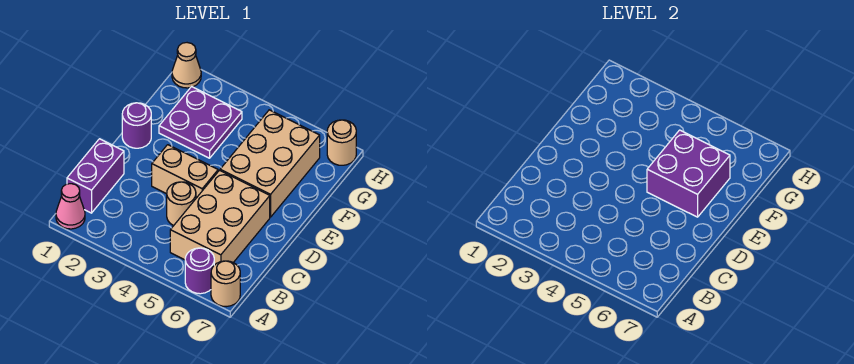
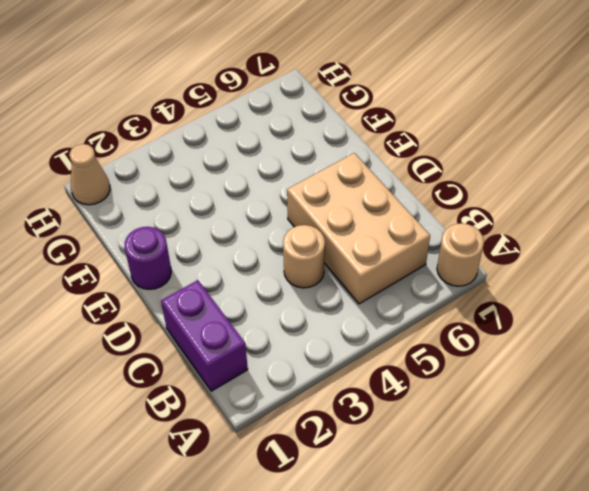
none -> pink cone A1 level 1
none -> purple round brick A6 level 1
none -> tan brick D3:D4 level 1

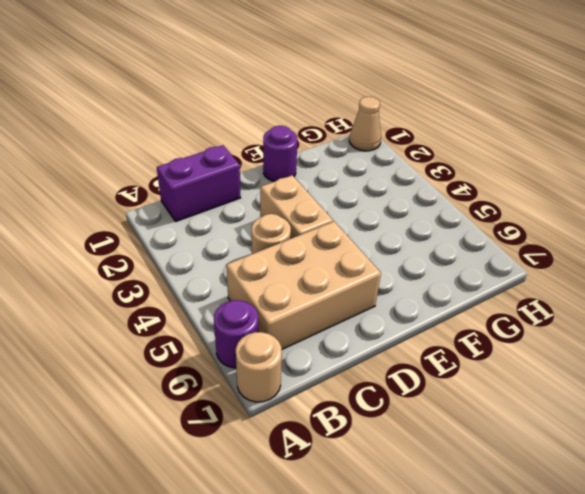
none -> pink cone A1 level 1
none -> tan brick E5:G6 level 1
none -> purple plate F2:G3 level 1

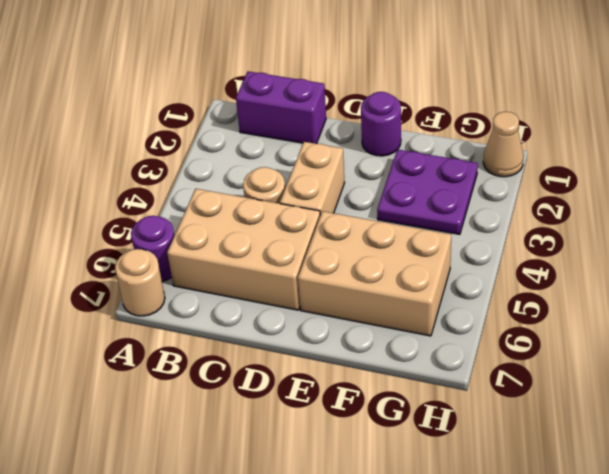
none -> pink cone A1 level 1
none -> tan round brick H7 level 1
none -> purple brick E5:F6 level 2

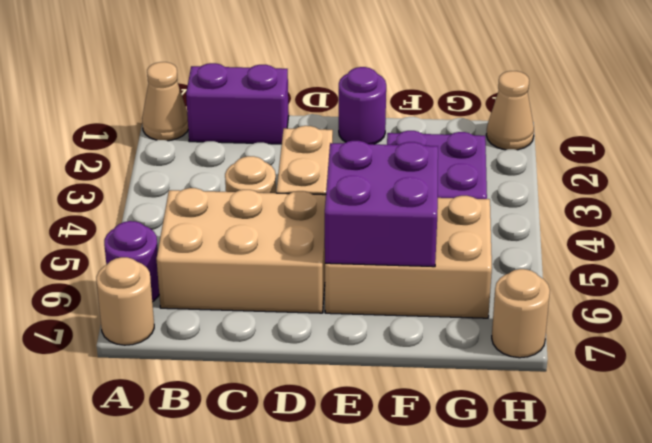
tan cone A1 level 1 -> pink cone A1 level 1

